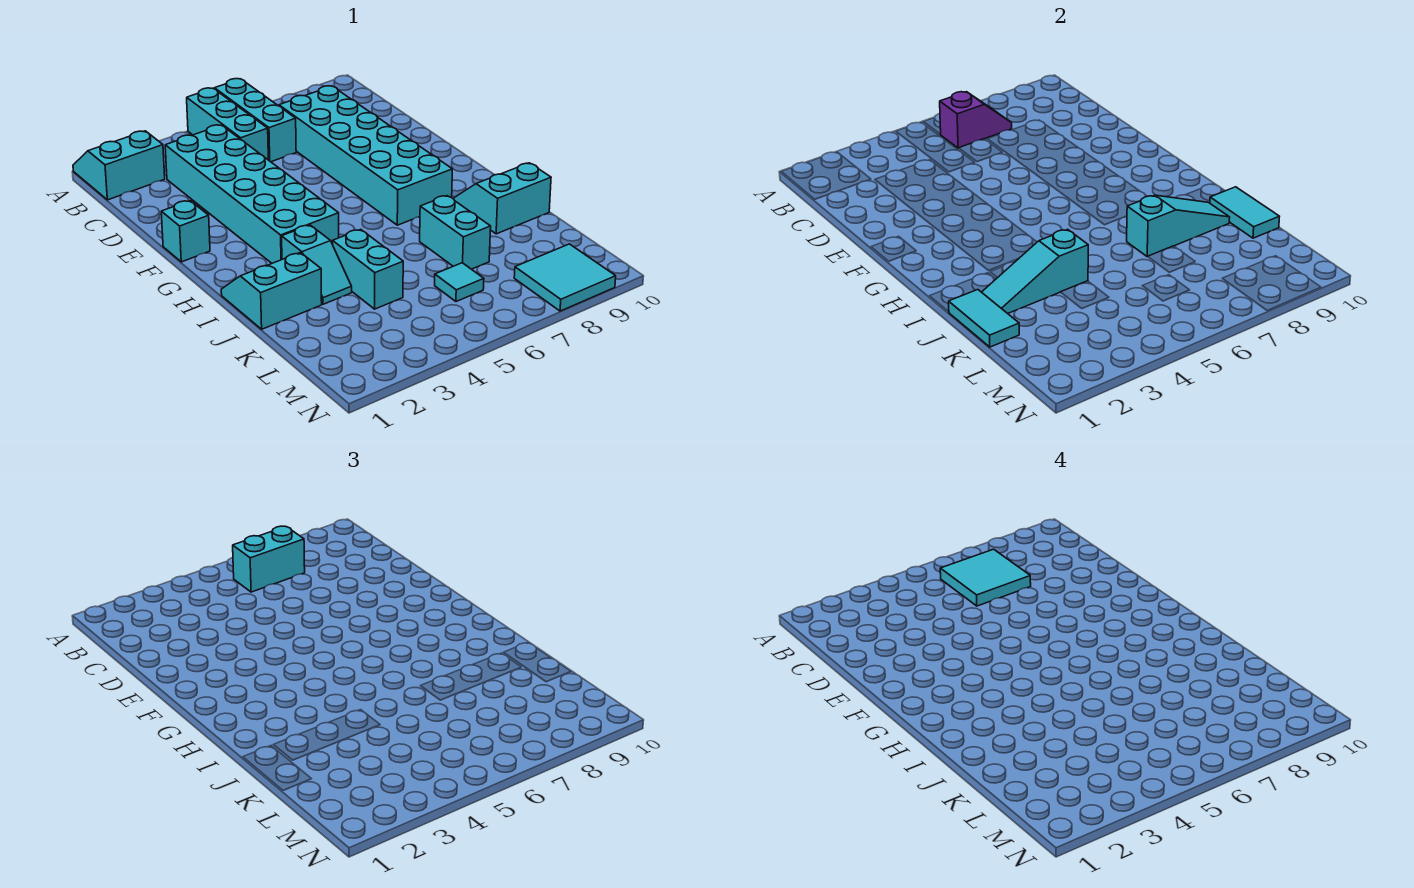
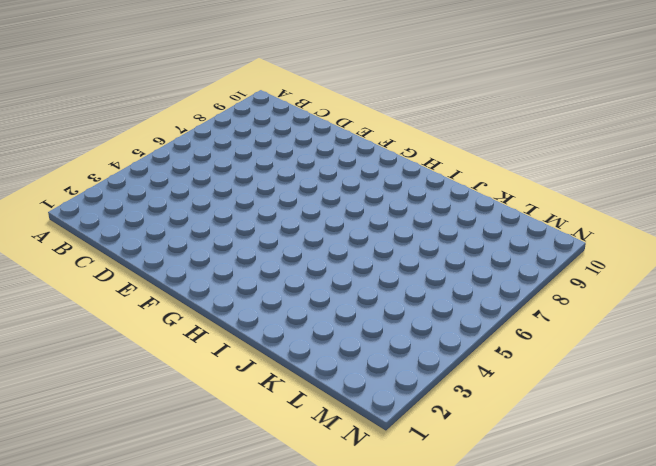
none -> cyan slope A1:B2 level 1 top B
none -> cyan brick A5:C5 level 1
none -> cyan brick A6:C6 level 1

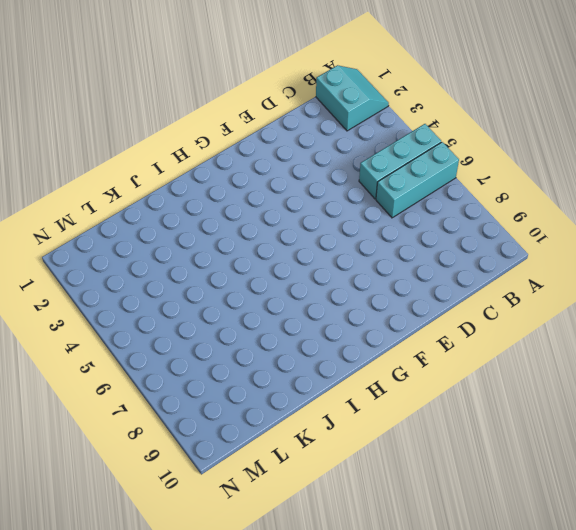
none -> cyan brick C3:H4 level 1
none -> cyan brick C7:H8 level 1
none -> cyan brick F1 level 1

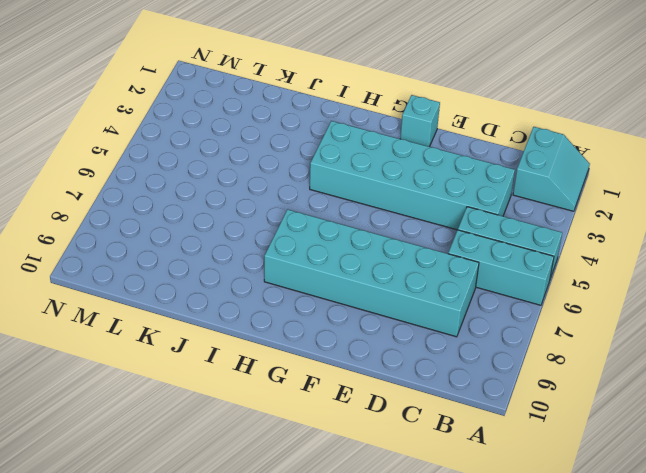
none -> cyan slope I1:J2 level 1 top J
none -> cyan slope I3:J3 level 1 top I
none -> cyan slope I9:J10 level 1 top J

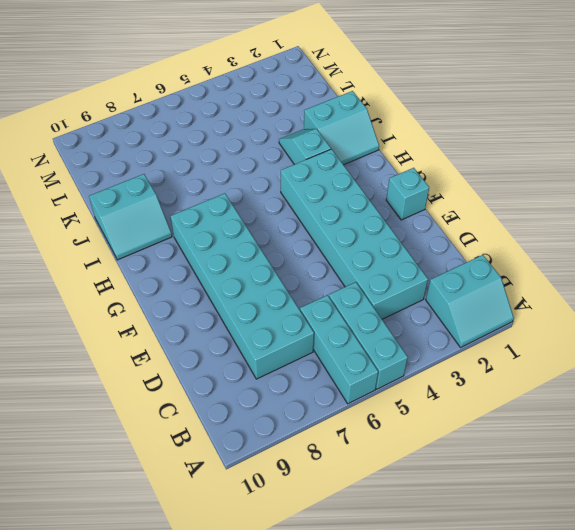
none -> cyan brick J4:K4 level 1
none -> cyan brick J7:K7 level 1
none -> cyan tile L6 level 1

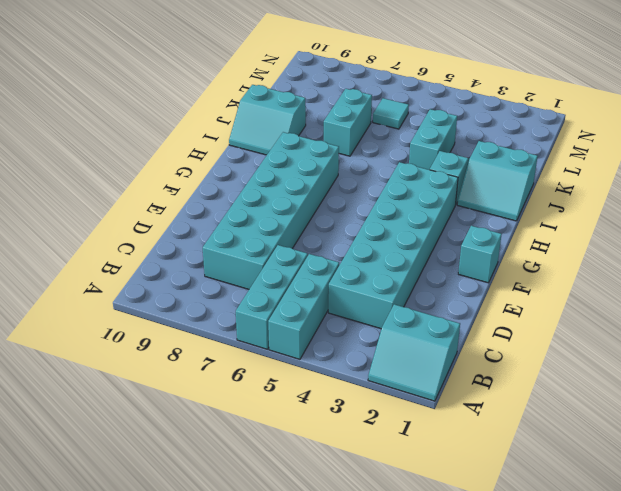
none -> cyan tile M8:N9 level 1
none -> purple slope B6:B7 level 2 top 6
none -> cyan tile J1:K1 level 2

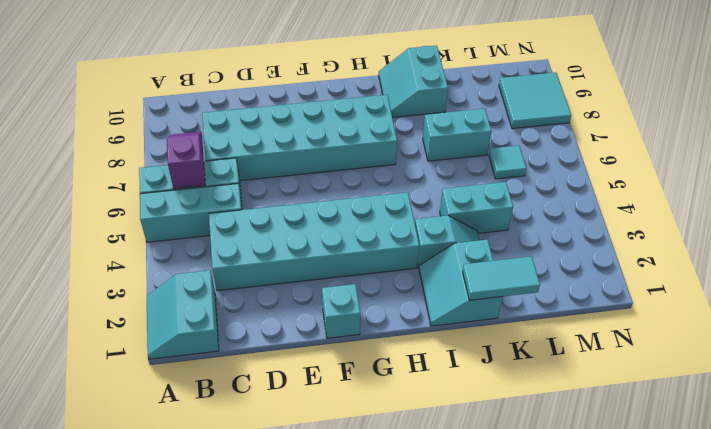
none -> cyan slope J2:J4 level 2 top 4
none -> cyan slope J7:J9 level 2 top 7
none -> cyan tile J10:K10 level 2

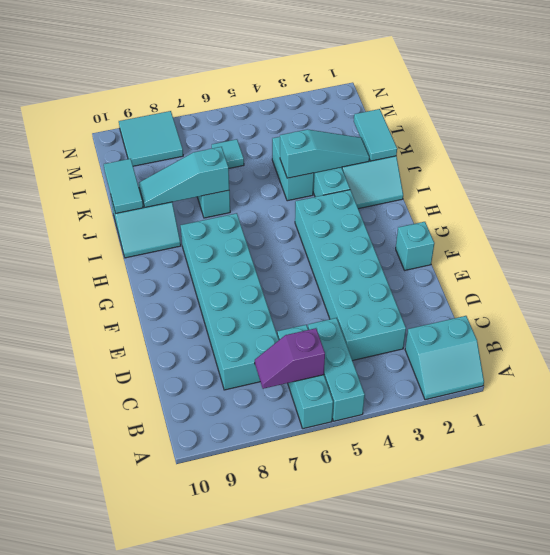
none -> cyan brick B6:B7 level 3
none -> cyan tile B6:C7 level 4

